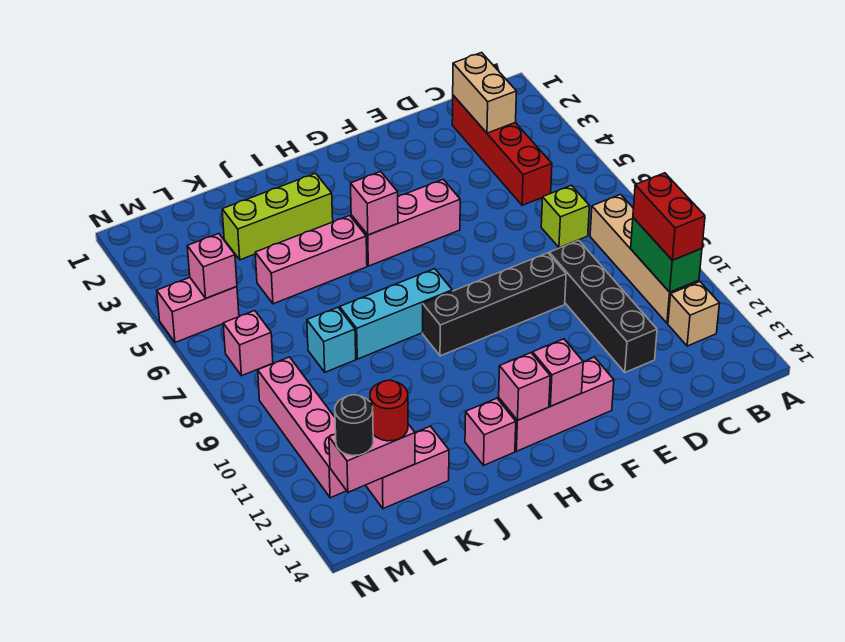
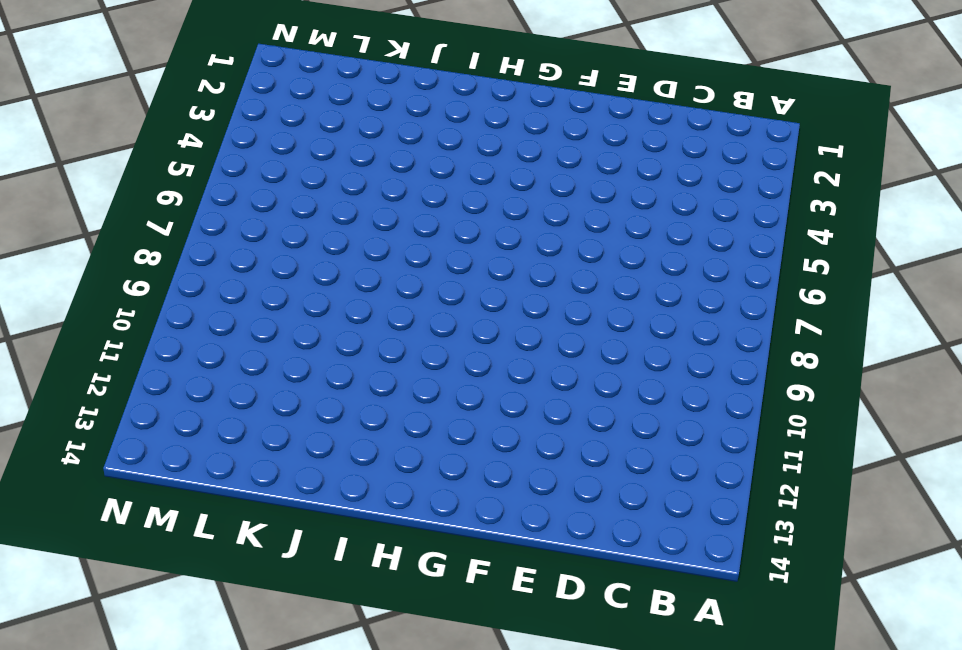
none -> tan brick B8:B11 level 1
none -> tan brick B12 level 1
none -> red brick C2:C5 level 1

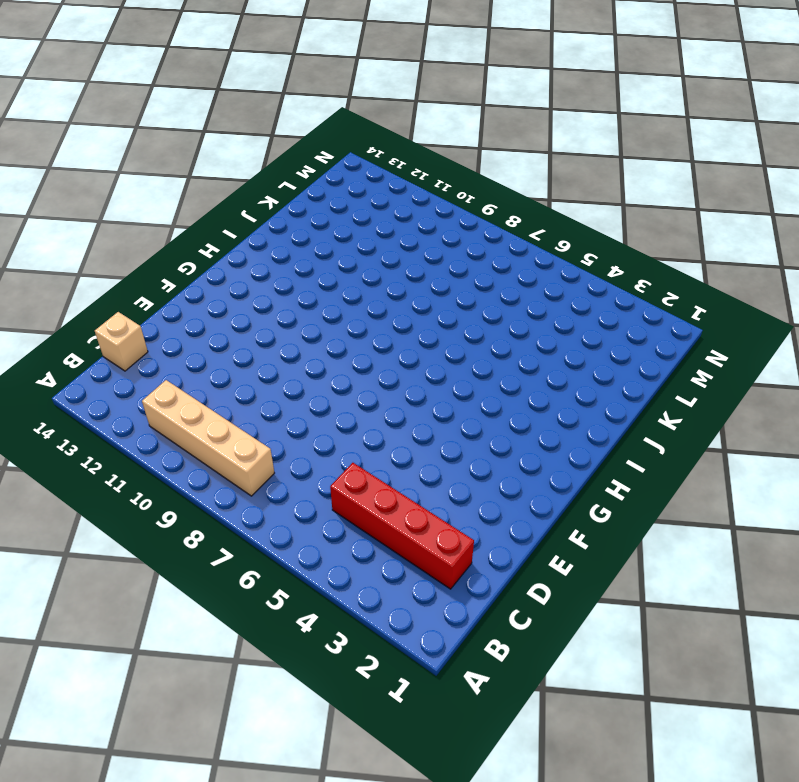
tan brick C14 level 1 -> tan brick B12 level 1
none -> lime brick C7 level 1
none -> black brick D9:D12 level 1
none -> black brick E9:H9 level 1

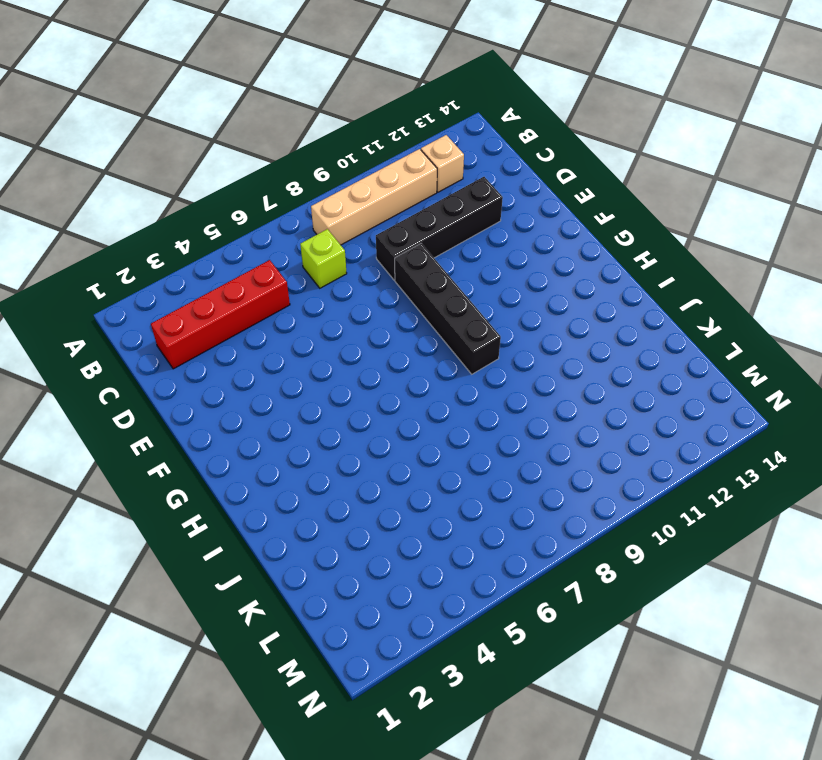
none -> pink brick F5:H5 level 1
none -> pink brick F13:H13 level 1
none -> cyan brick H8:J8 level 1

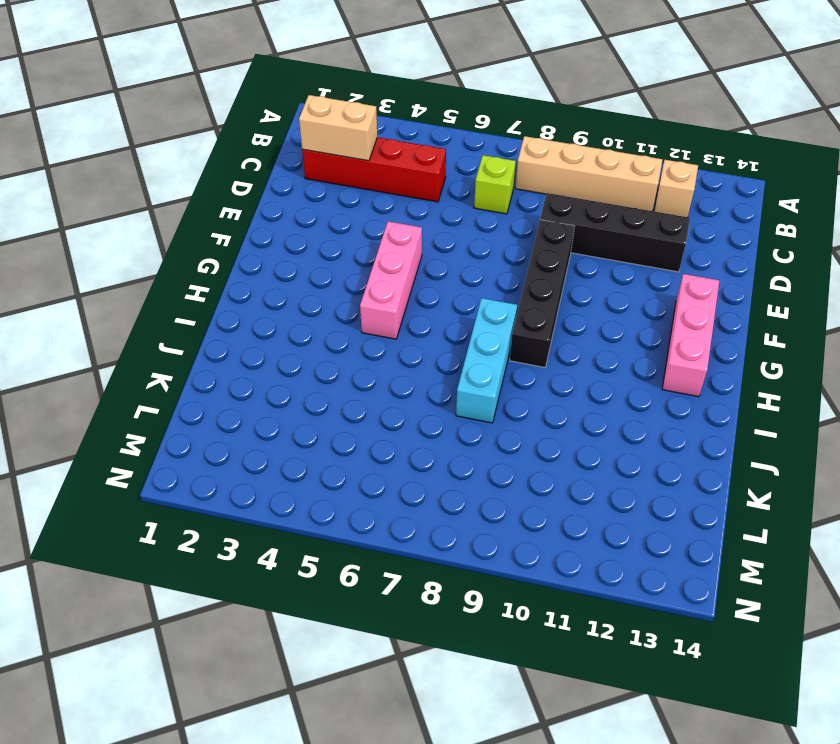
none -> lime brick I3:K3 level 1
none -> pink brick I5:K5 level 1
none -> pink brick I13 level 1

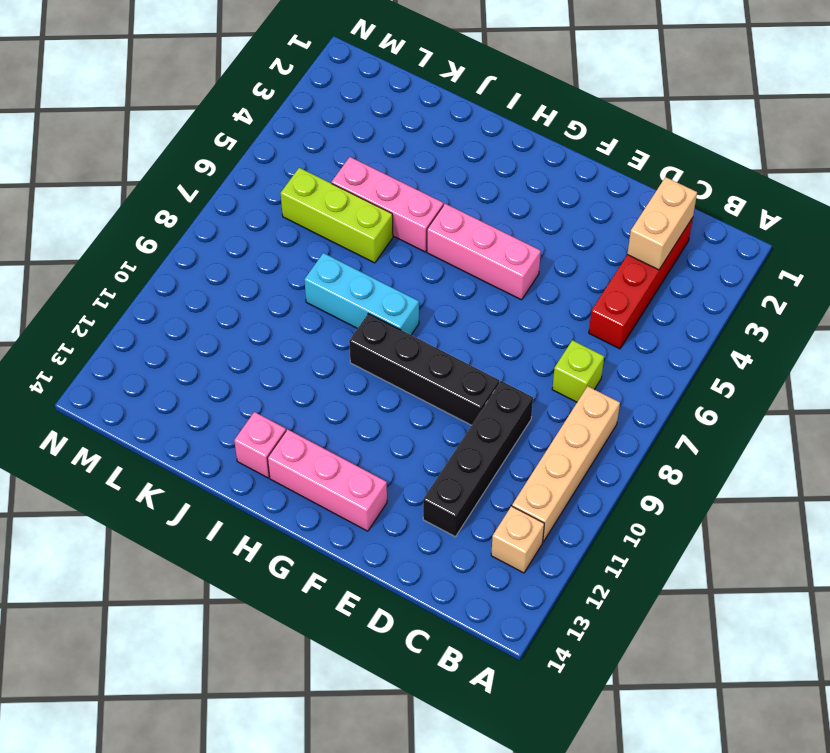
lime brick J6:L6 level 1 -> lime brick I3:K3 level 1
none -> cyan brick K8 level 1
none -> pink brick K13:L13 level 1
none -> pink brick M5:N5 level 1

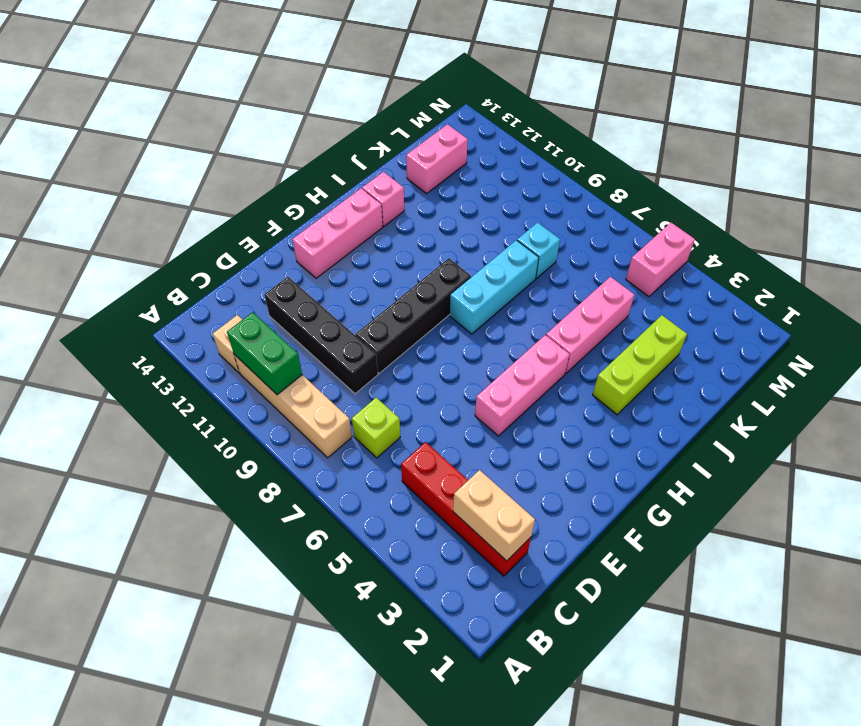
none -> pink brick M7 level 1
none -> pink brick M9:M12 level 1
none -> pink brick G13 level 2

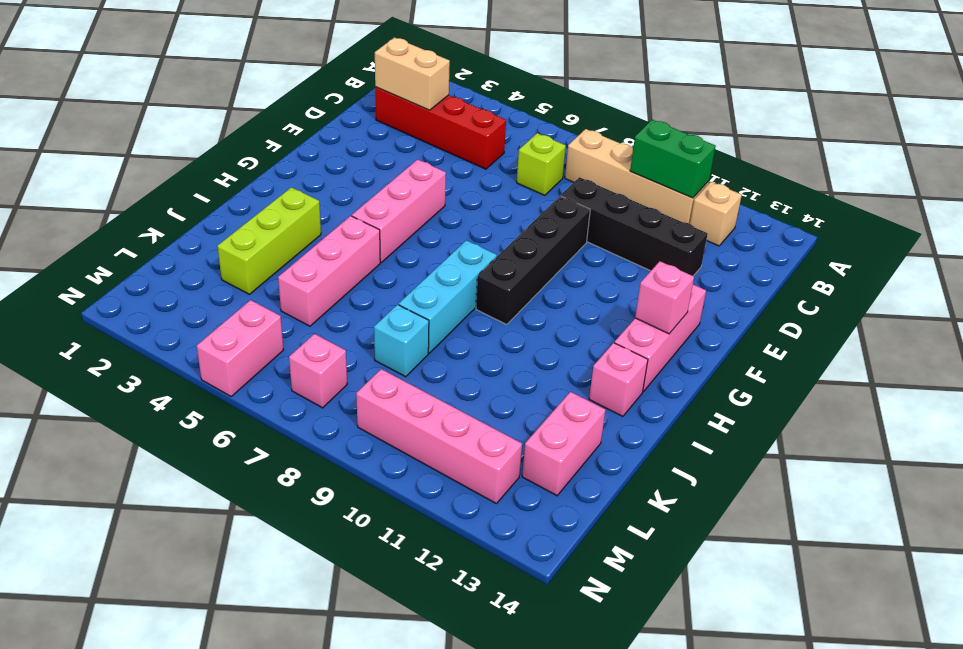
none -> pink brick H5 level 2
none -> pink brick H13 level 2
none -> pink brick L13:M13 level 2

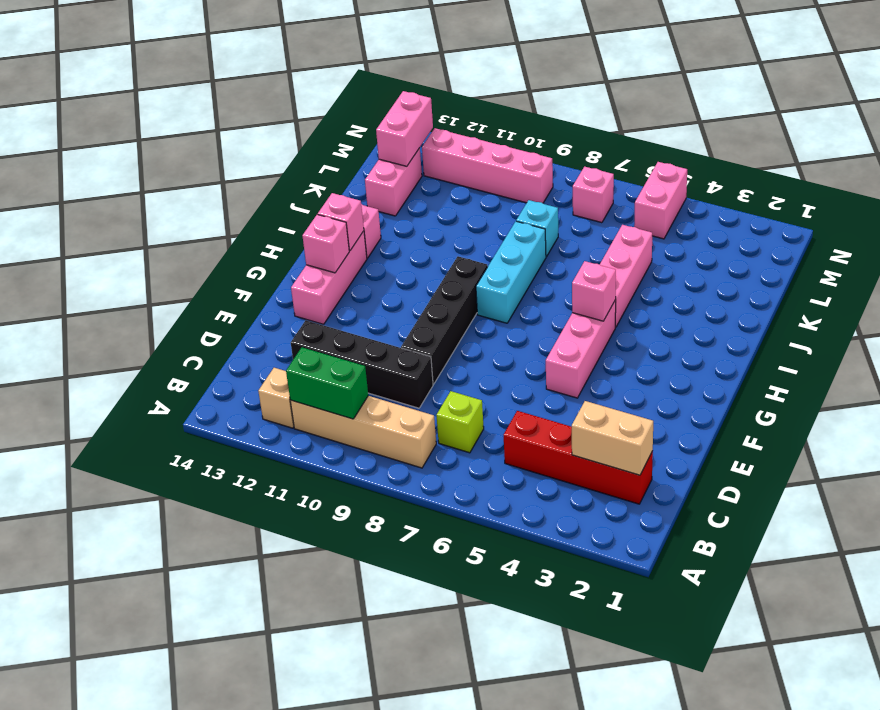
none -> lime brick I3:K3 level 1
none -> pink brick M5 level 2
none -> red brick B10:B11 level 3

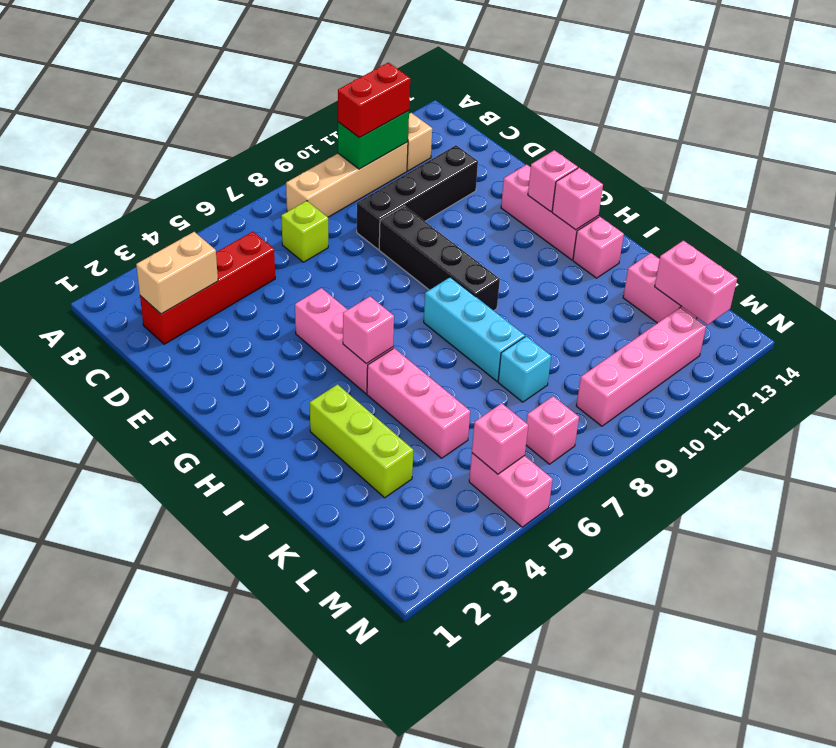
none -> red round brick L13 level 3
none -> black round brick M13 level 3

